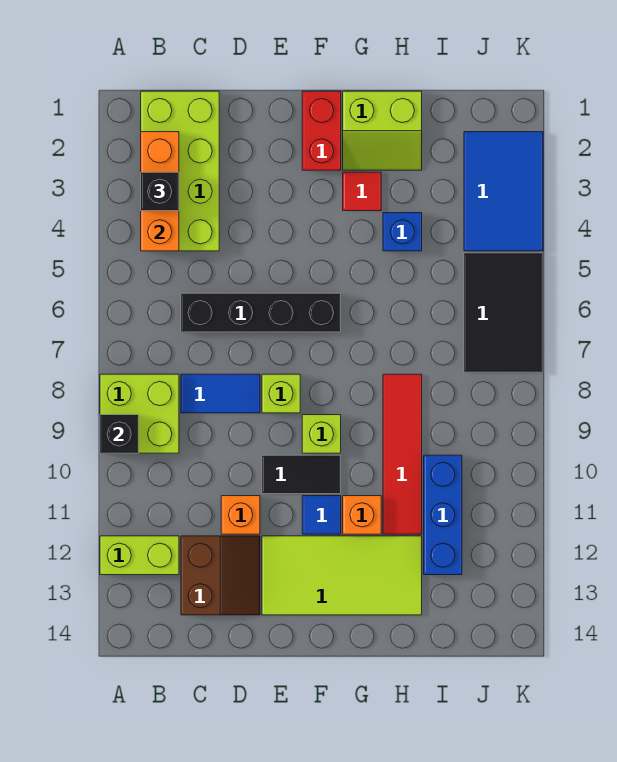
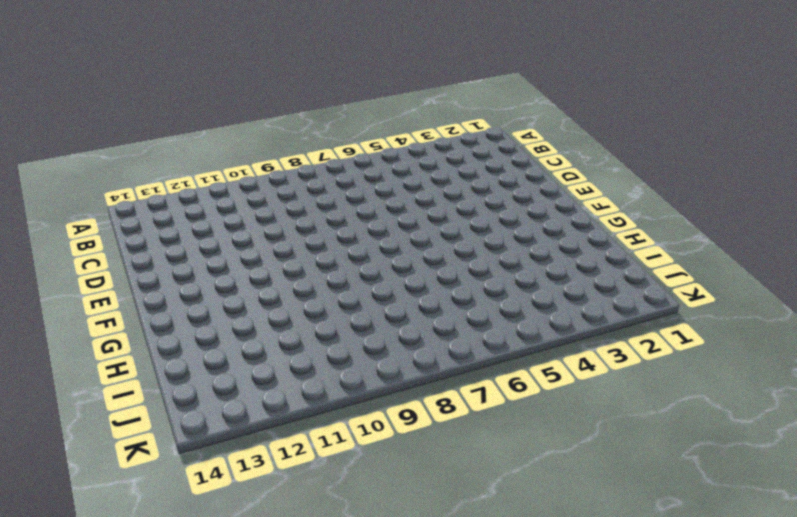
none -> lime brick A8:B9 level 1
none -> lime brick A12:B12 level 1
none -> lime brick B1:C4 level 1

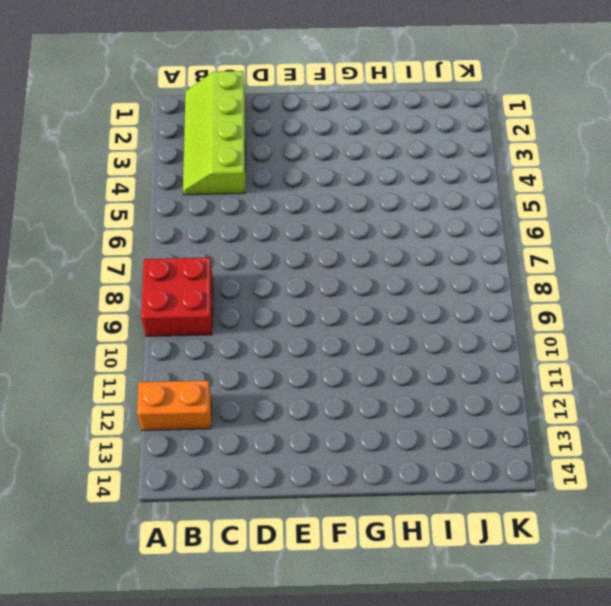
red brick A8:B9 level 1 -> lime brick A8:B9 level 1
orange brick A12:B12 level 1 -> lime brick A12:B12 level 1
lime slope B1:C4 level 1 top C -> lime brick B1:C4 level 1
none -> black brick C6:F6 level 1
none -> blue tile C8:D8 level 1
none -> brown slope C12:D13 level 1 top C

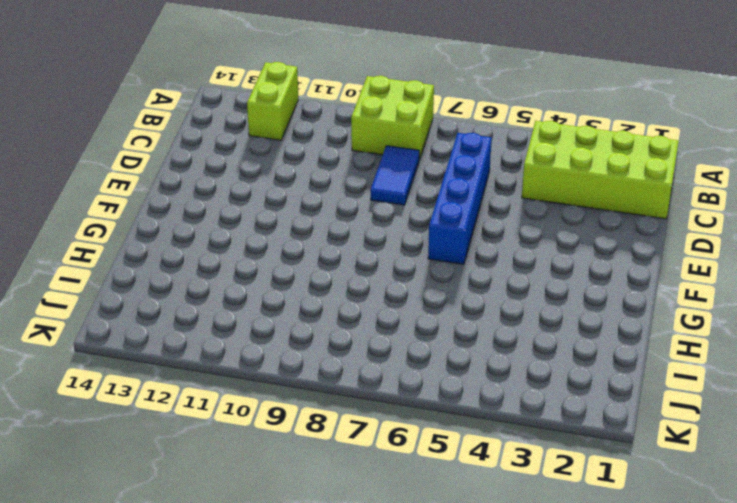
blue brick C6:F6 level 1 -> black brick C6:F6 level 1
none -> brown slope C12:D13 level 1 top C
none -> orange brick D11 level 1
none -> lime brick E8 level 1

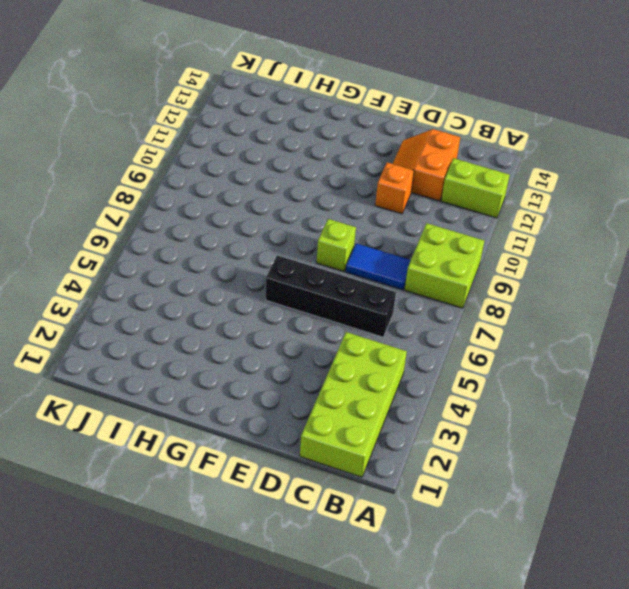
orange slope C12:D13 level 1 top C -> brown slope C12:D13 level 1 top C
none -> black tile E10:F10 level 1
none -> lime tile E12:H13 level 1
none -> red brick F1:F2 level 1

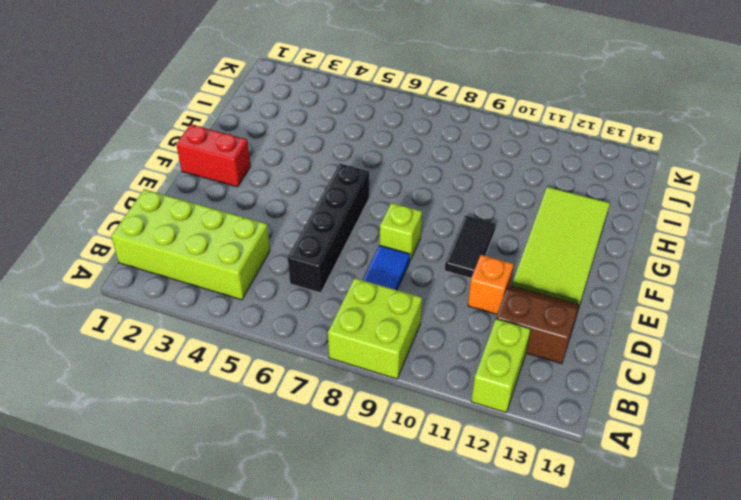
none -> lime brick F9 level 1
none -> blue tile F11 level 1
none -> lime slope G1:H2 level 1 top 1

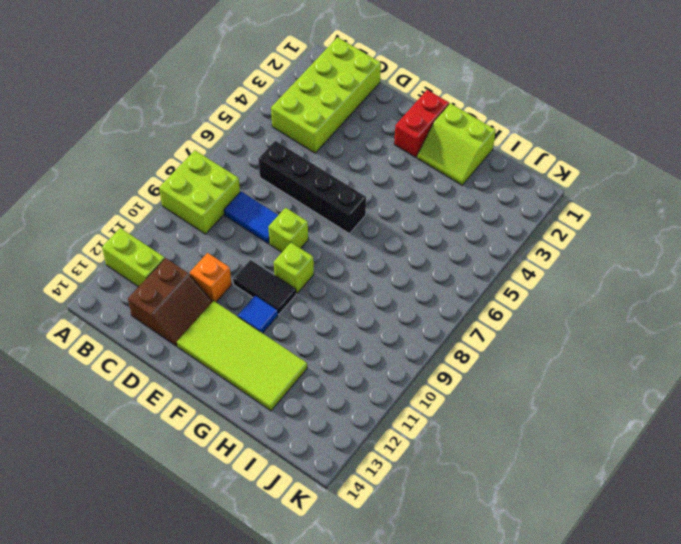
none -> red tile G3 level 1
none -> orange brick G11 level 1
none -> blue brick H4 level 1

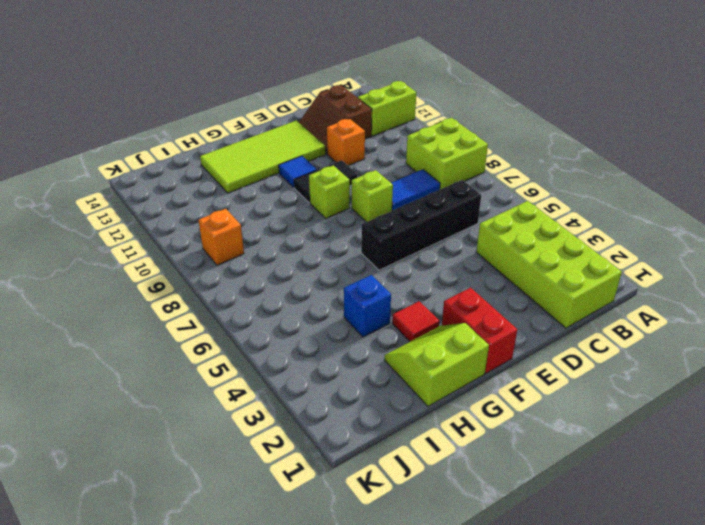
orange brick J9 level 1 -> orange brick G11 level 1
none -> red tile H8:H11 level 1
none -> blue brick I10:I12 level 1
none -> blue tile J2:K4 level 1

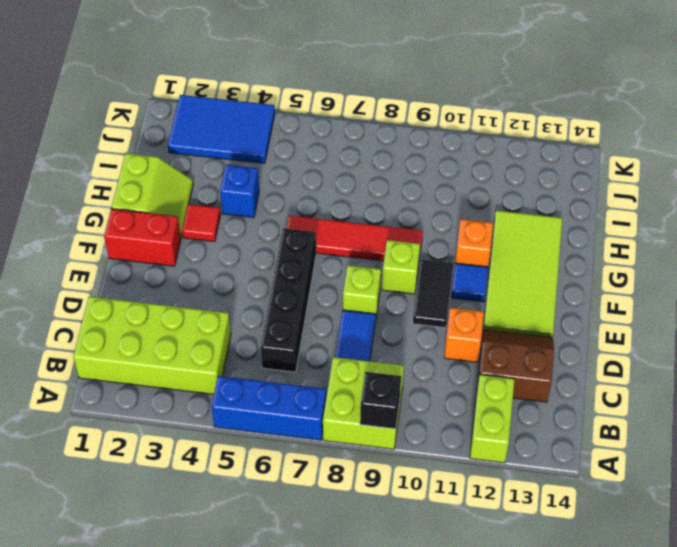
blue brick A5:A7 level 1 -> blue brick I10:I12 level 1
red tile G6:G9 level 1 -> red tile H8:H11 level 1
none -> black tile J5:K7 level 1
none -> orange brick B2:B4 level 2
none -> black brick B3 level 3

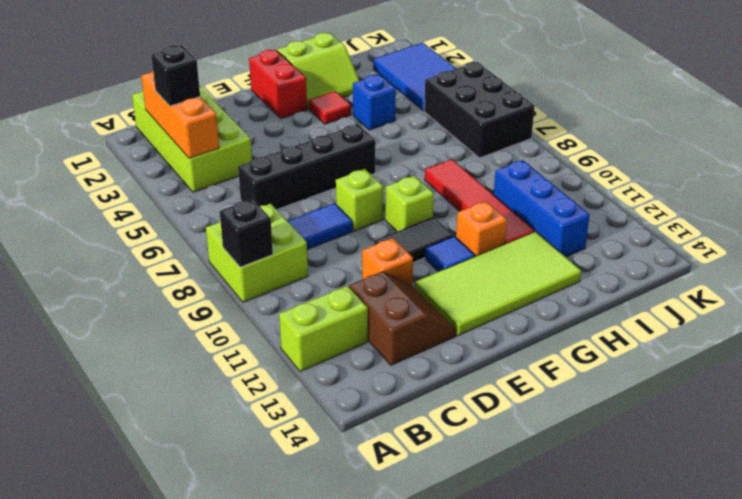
black brick J5:K7 level 1 -> black tile J5:K7 level 1

